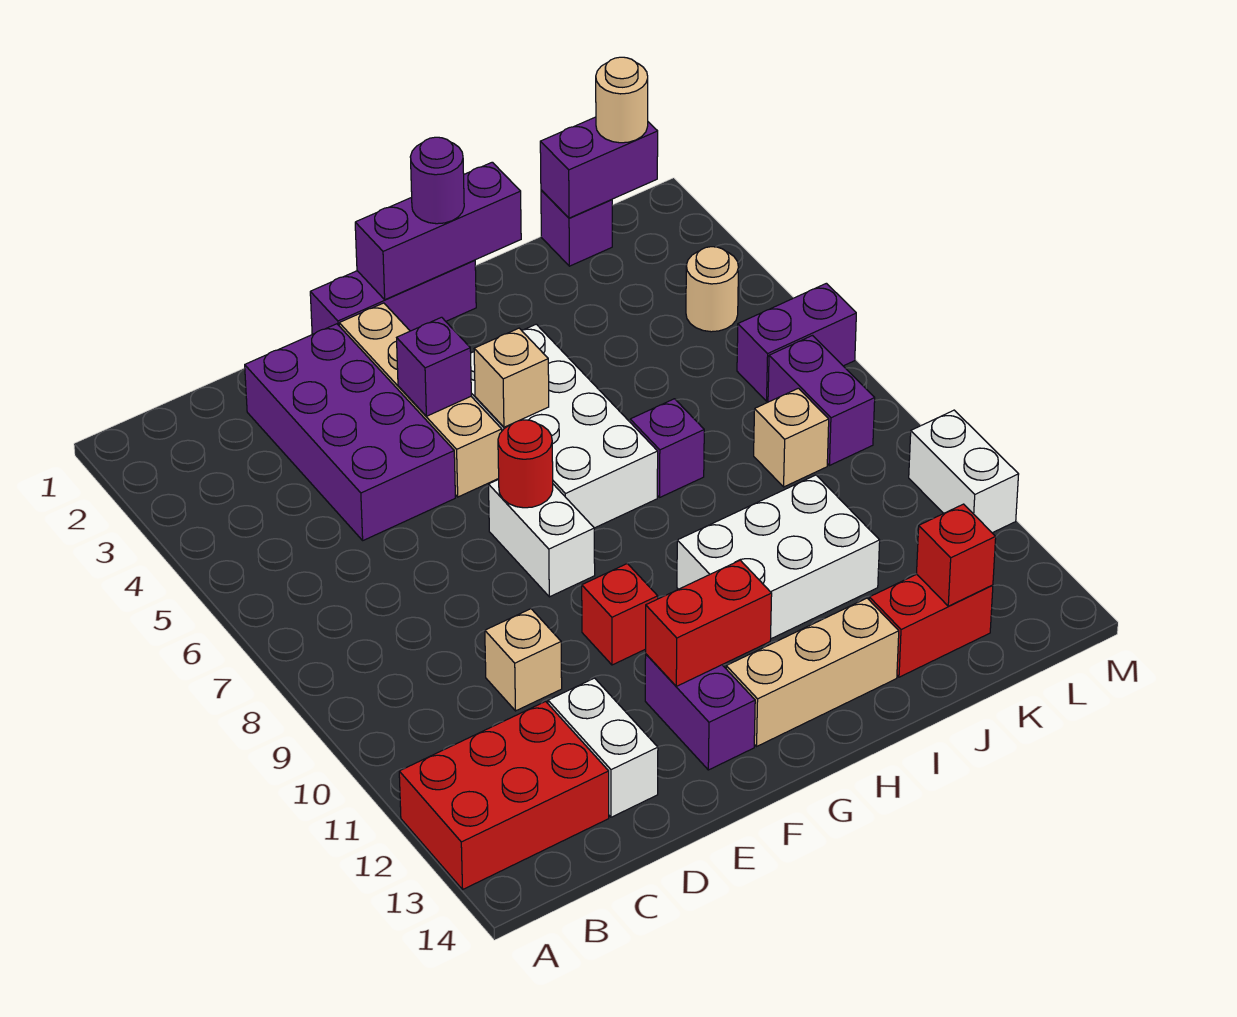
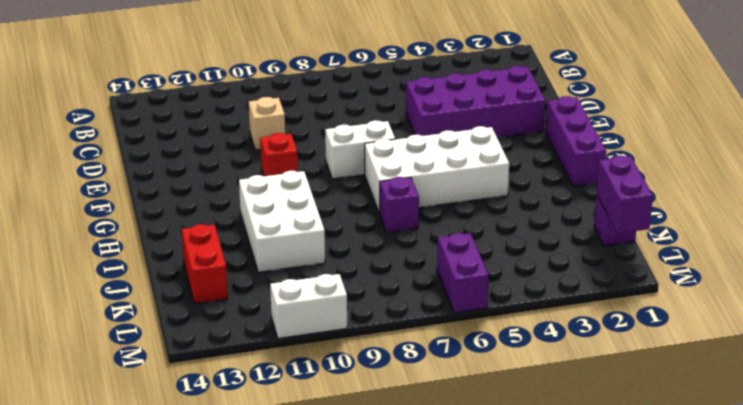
none -> red brick A12:C13 level 1
none -> white brick D12:D13 level 1
none -> tan brick F2:F5 level 1

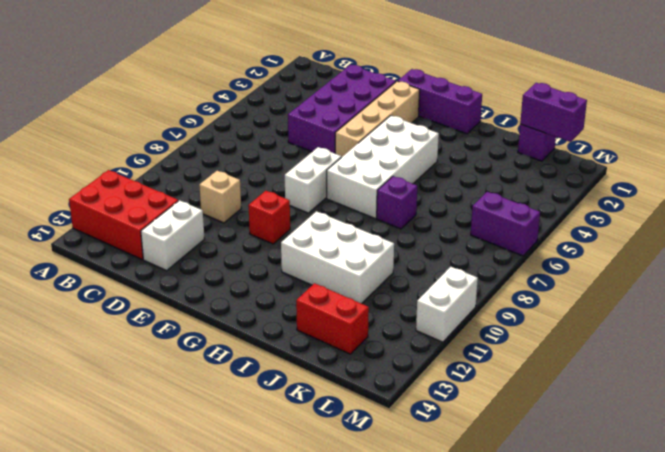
none -> purple brick F12:F13 level 1
none -> tan brick G13:I13 level 1
none -> tan brick K8 level 1

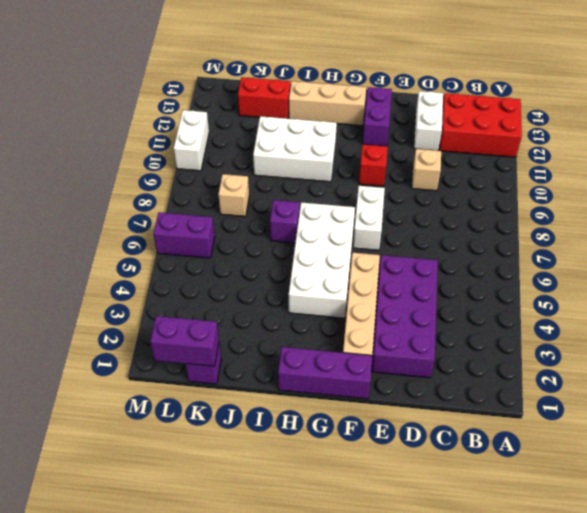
none -> tan round brick L4 level 1
none -> purple brick L7:L8 level 1
none -> purple brick F4 level 2

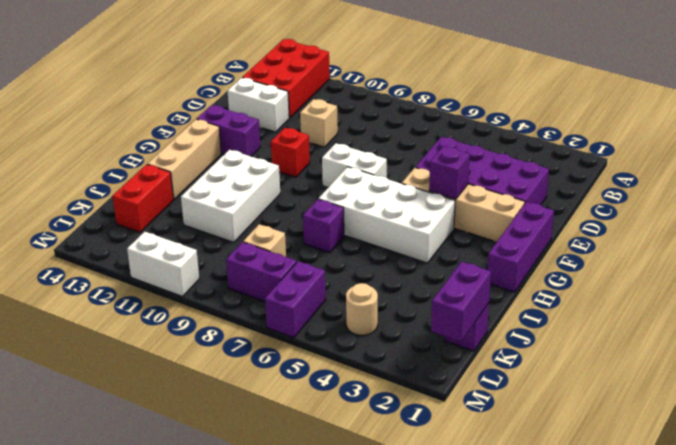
none -> red round brick F7 level 2
none -> red brick F12:G12 level 2
none -> purple brick G1:I1 level 2

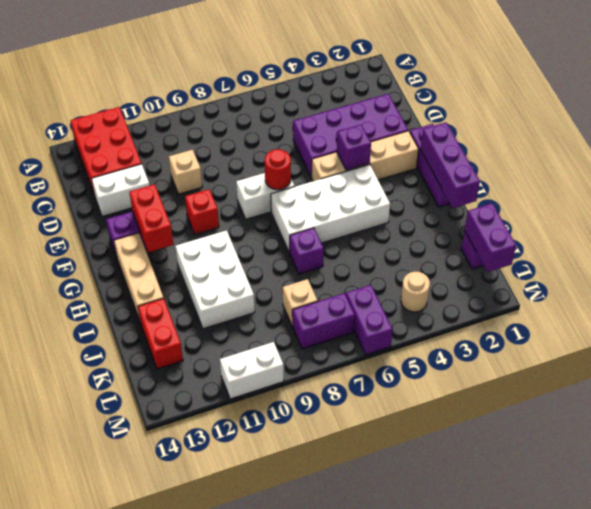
none -> tan brick G5 level 2
none -> red brick K13 level 2
none -> purple round brick H1 level 3

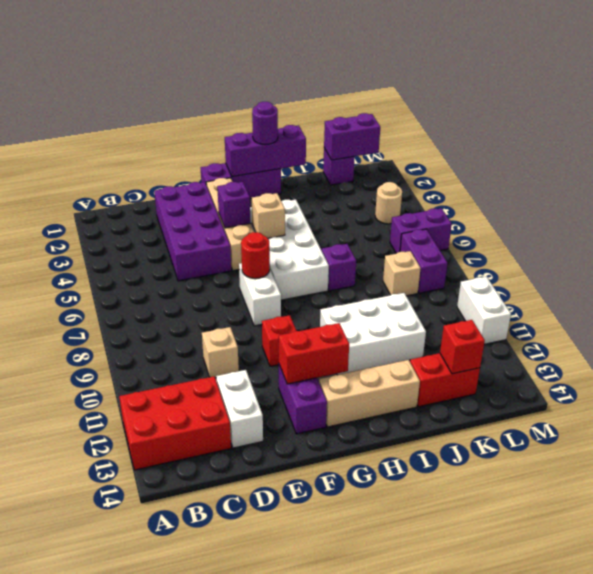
none -> tan round brick L1 level 3

